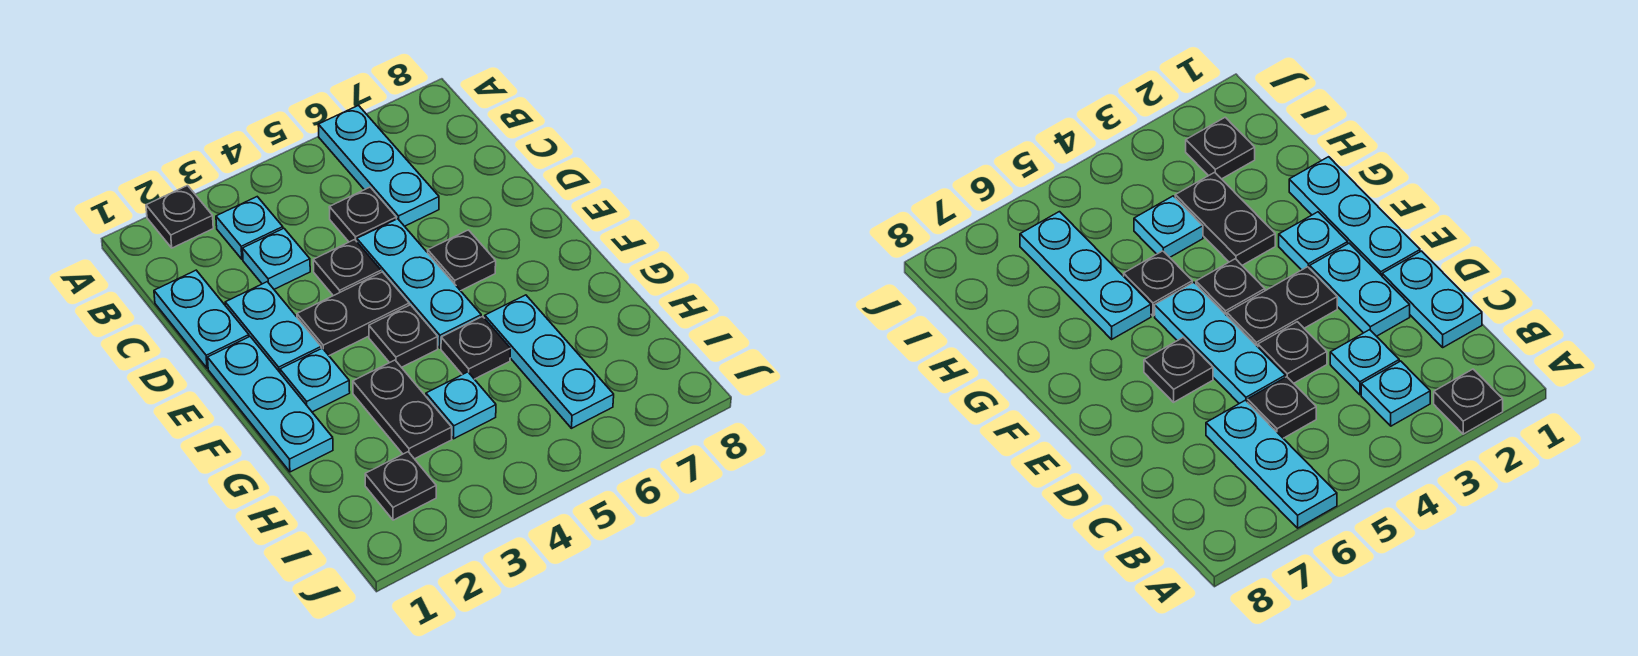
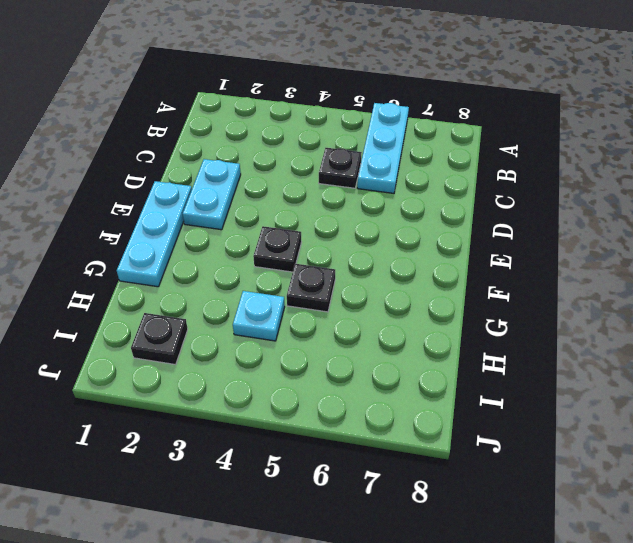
none -> black plate A2 level 1
none -> cyan plate B3 level 1
none -> cyan plate C1:D1 level 1

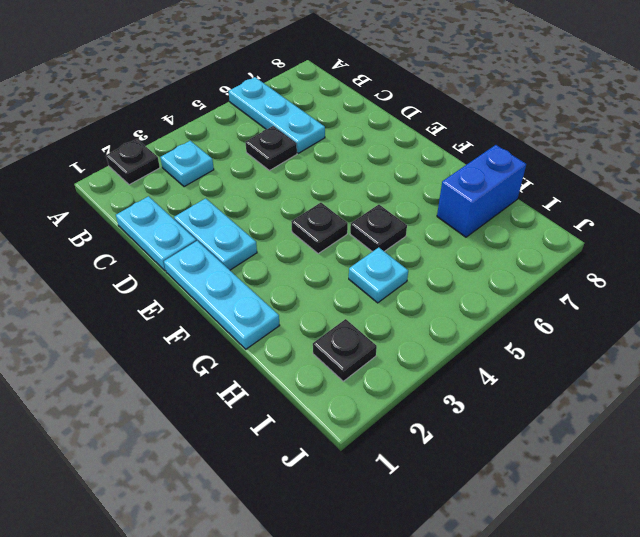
blue brick H7:H8 level 1 -> none
none -> cyan plate C3 level 1
none -> black plate D4 level 1
none -> cyan plate D5:F5 level 1

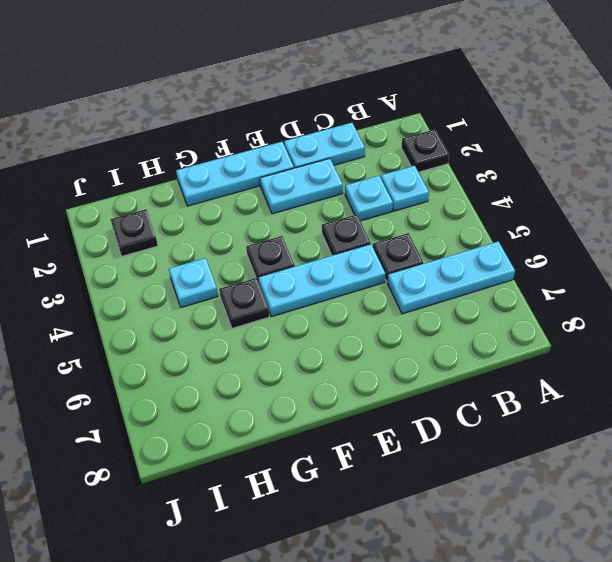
none -> black plate E3:E4 level 1
none -> black plate E6 level 1
none -> cyan plate F2 level 1

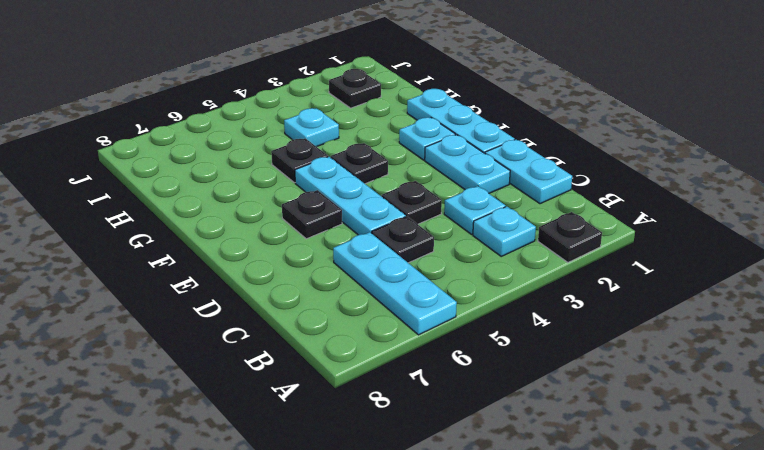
none -> black plate E3:E4 level 1
none -> black plate G3:H3 level 1
none -> cyan plate G6:I6 level 1

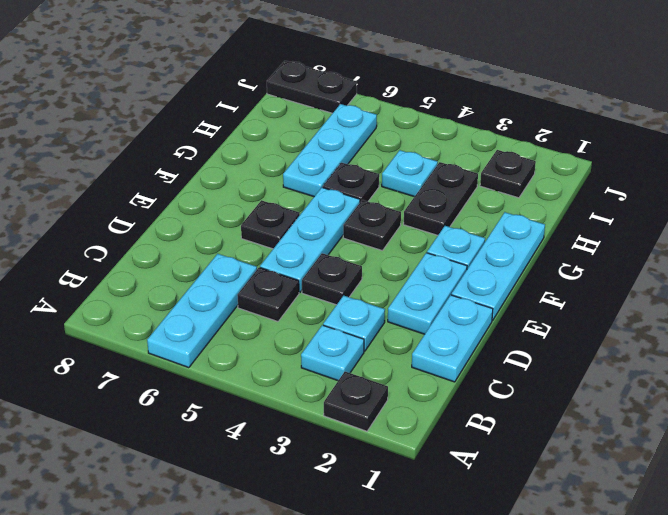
black plate J7:J8 level 1 -> black plate E3:E4 level 1

